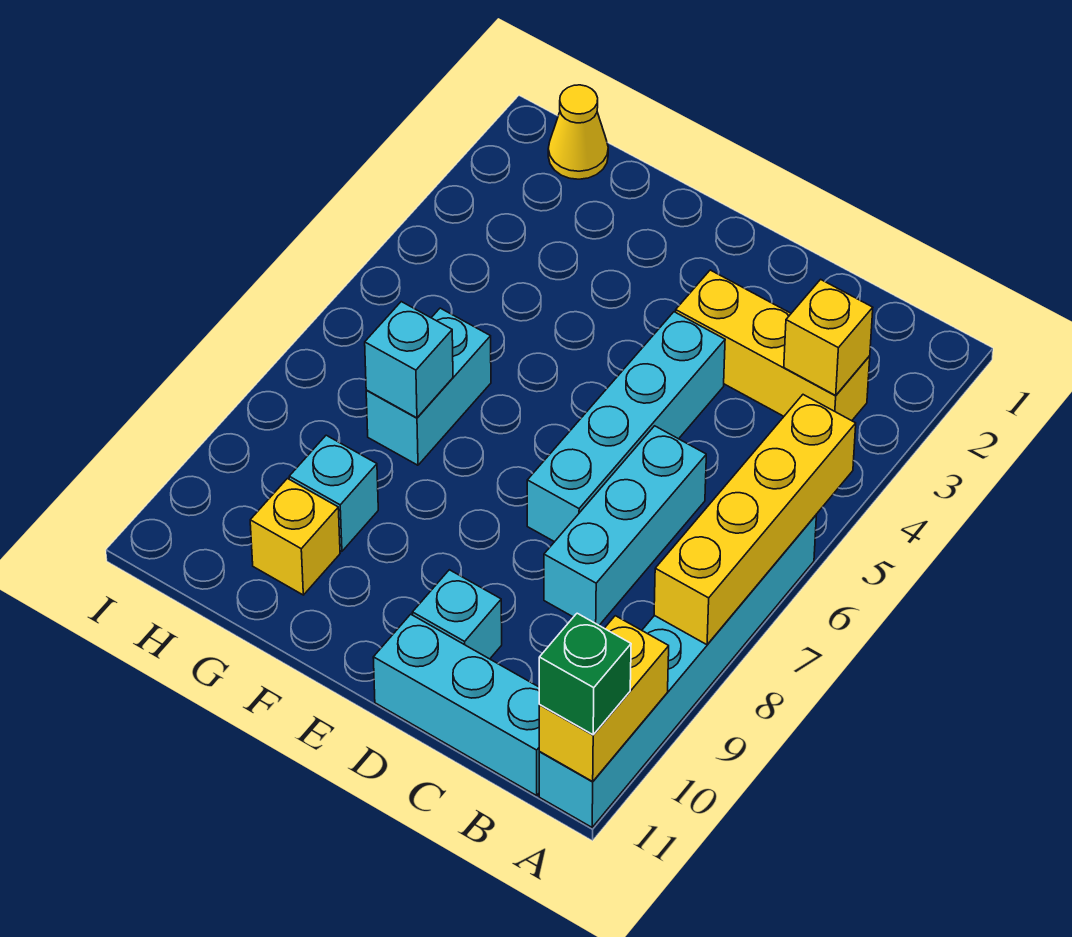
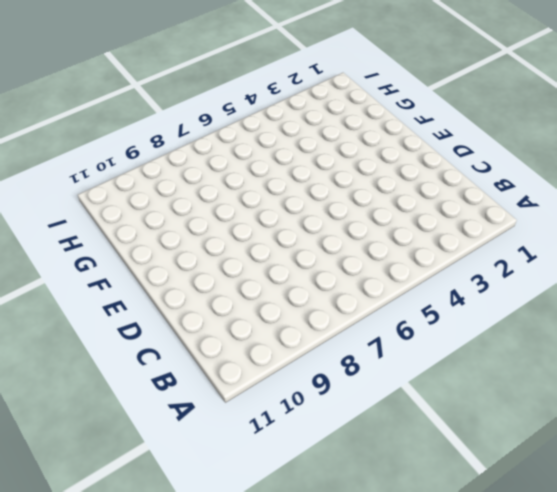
none -> cyan brick A6:A11 level 1
none -> yellow brick B3:D3 level 1
none -> cyan brick B11:D11 level 1

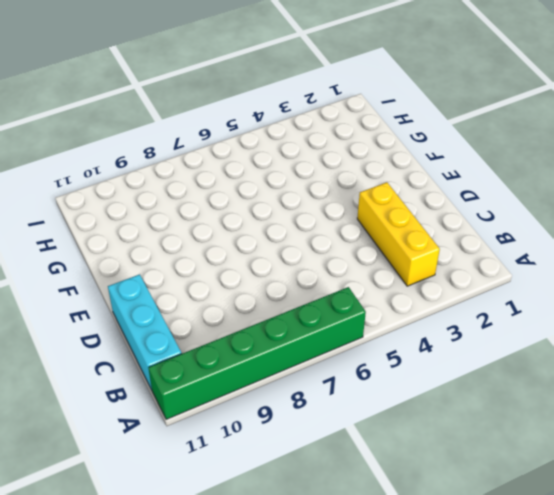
green brick A6:A11 level 1 -> cyan brick A6:A11 level 1
none -> cyan brick C6:C8 level 1
none -> cyan brick D4:D7 level 1
none -> cyan brick D10 level 1

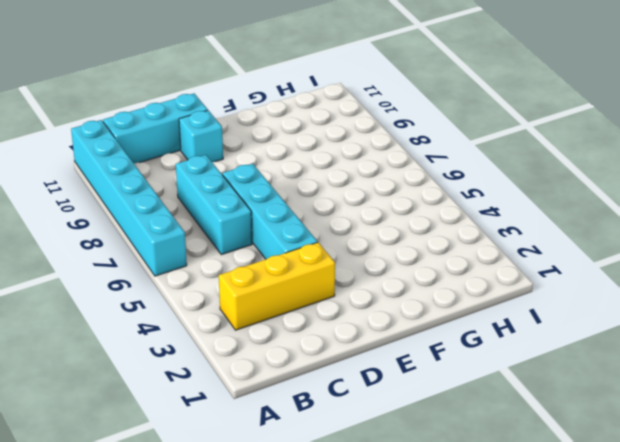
none -> cyan brick G6:G7 level 1
none -> cyan brick G9 level 1
none -> yellow brick G10 level 1

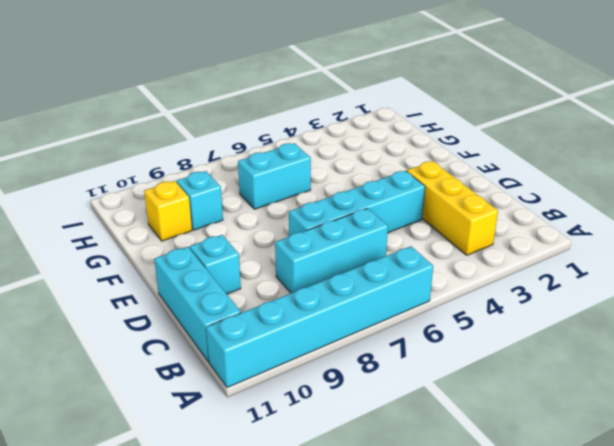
none -> yellow cone H1 level 1
none -> yellow brick A5:A8 level 2
none -> yellow brick A10:A11 level 2

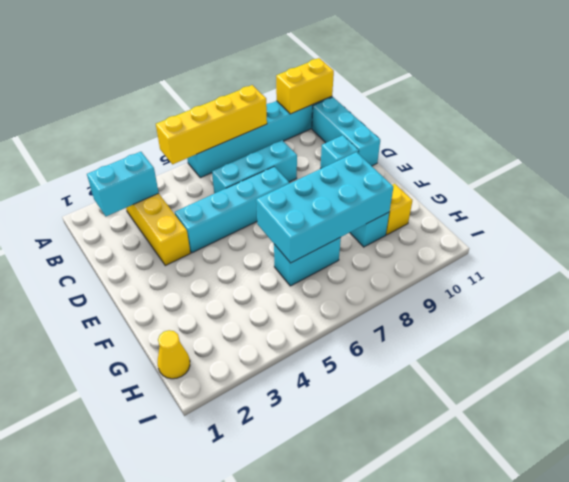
cyan brick B2:B3 level 2 -> yellow brick B3 level 2
cyan brick F6:G9 level 2 -> cyan brick G7 level 2
none -> green brick A11 level 3

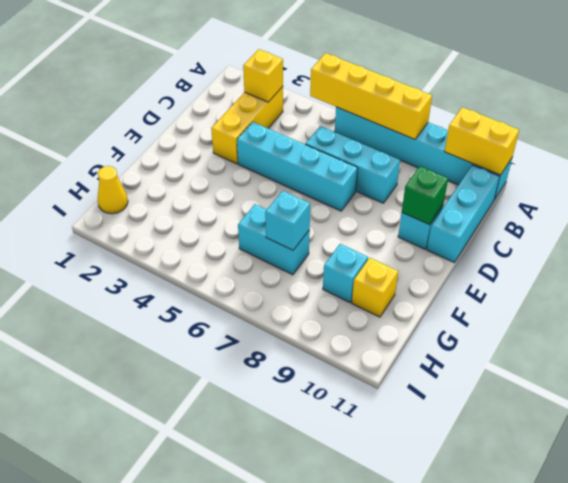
green brick D10 level 2 -> green brick A11 level 3

